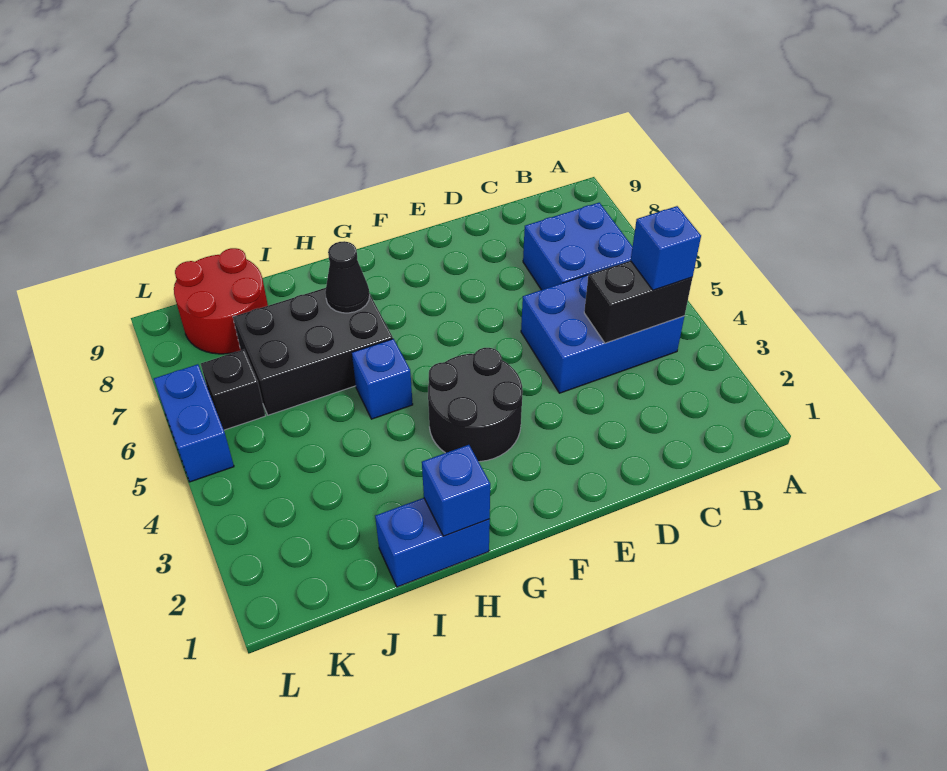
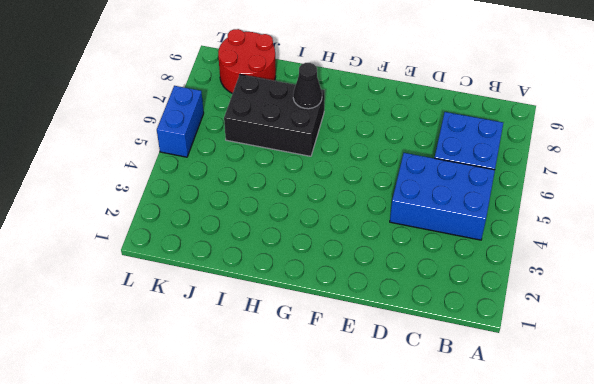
none -> black round brick F3:G4 level 1
none -> blue brick H1:I1 level 1
none -> blue brick H5 level 1

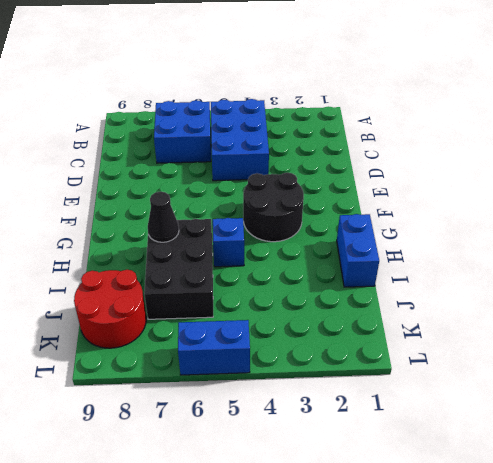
none -> black brick K6 level 1
none -> black brick B4:C4 level 2
none -> blue brick H1 level 2

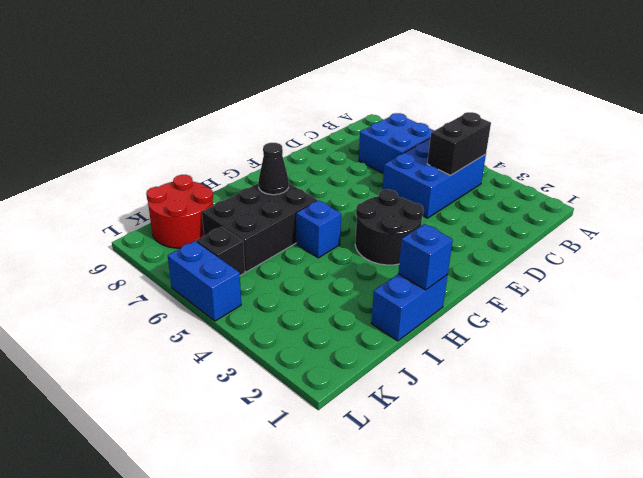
none -> blue brick B4 level 3

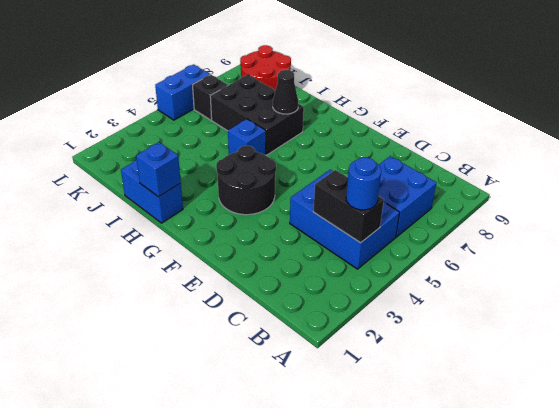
blue round brick B4 level 3 -> blue brick B4 level 3

